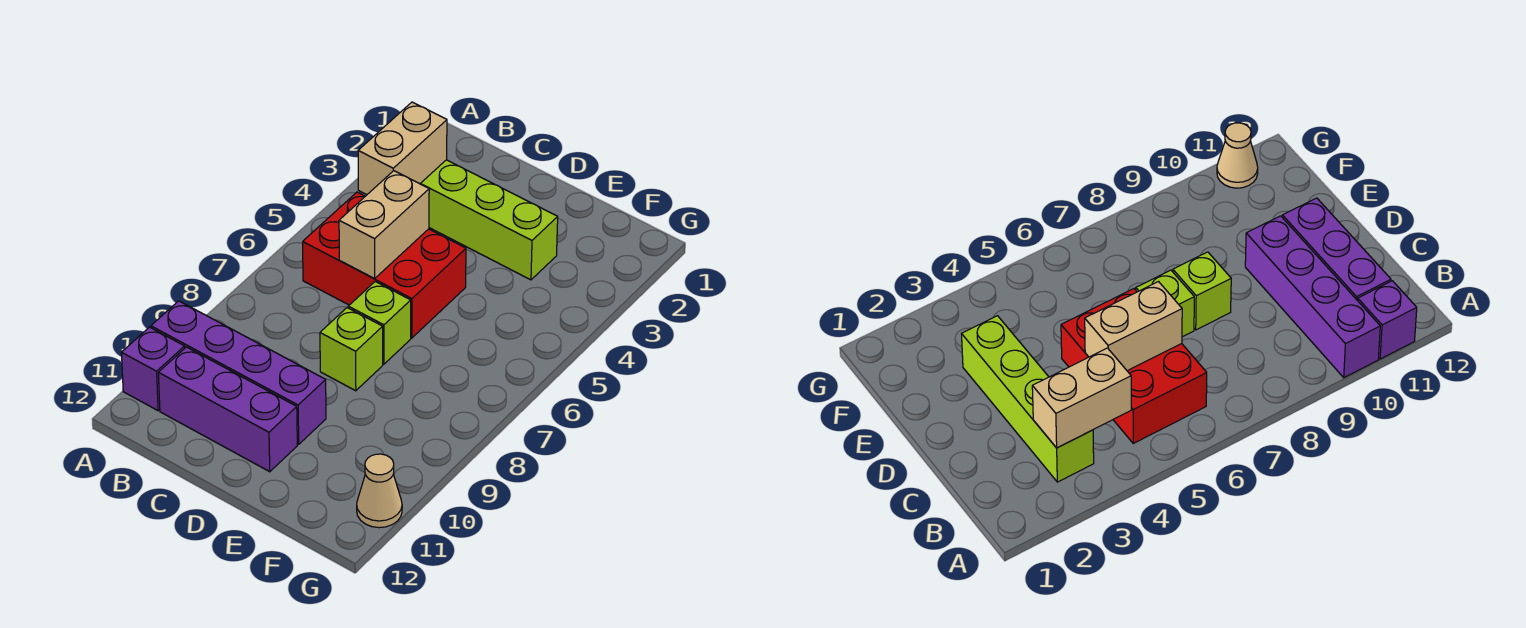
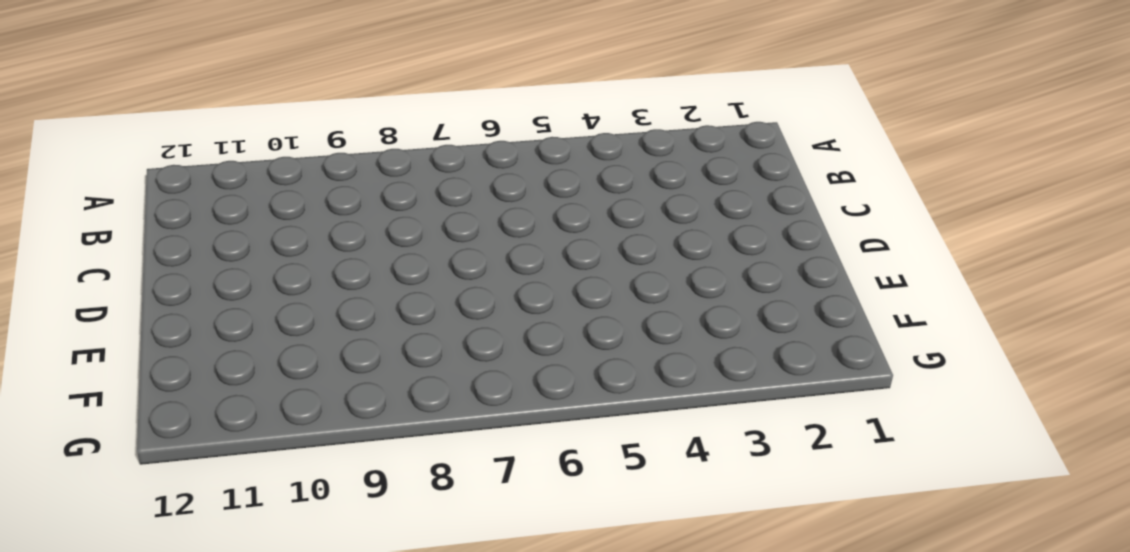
none -> purple brick A10:D10 level 1
none -> purple brick A11 level 1

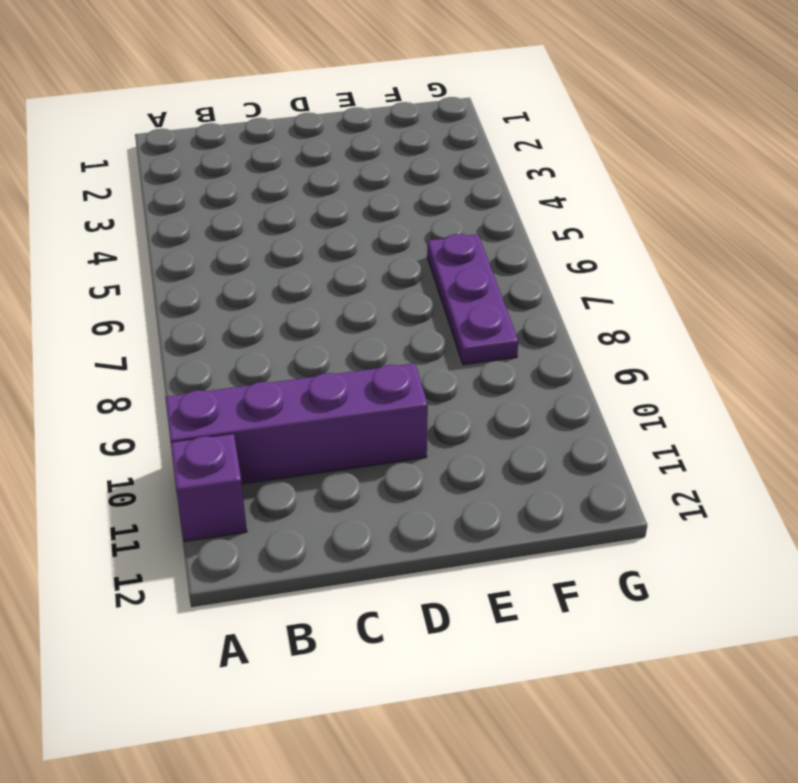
purple plate F6:F8 level 1 -> none
none -> lime brick B3:E3 level 1
none -> red brick B5:D6 level 1

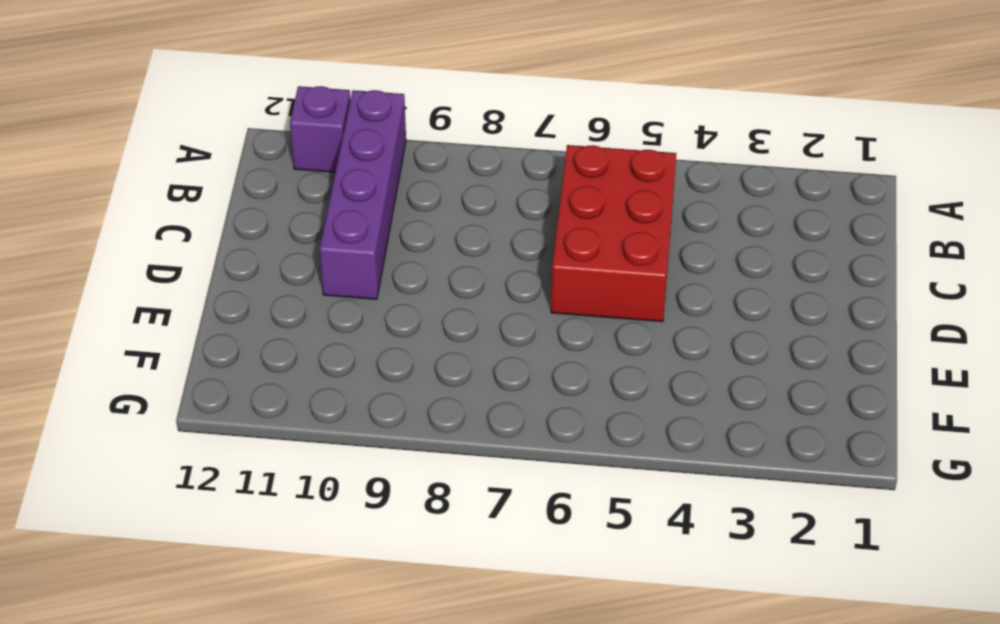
none -> lime brick B3:E3 level 1
none -> purple brick B11:D11 level 1

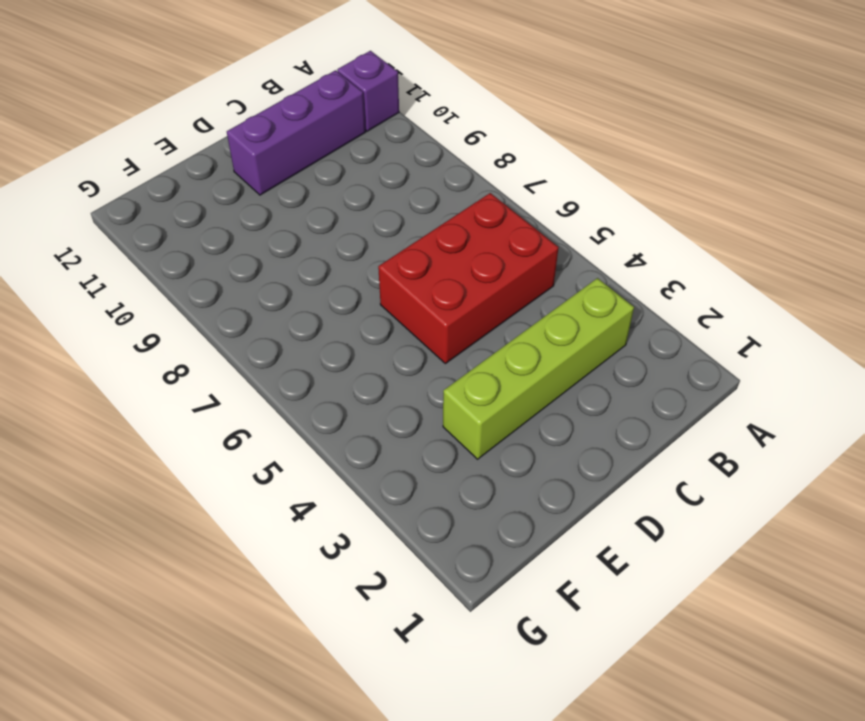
none -> purple brick A10:D10 level 1
none -> lime brick D7 level 1

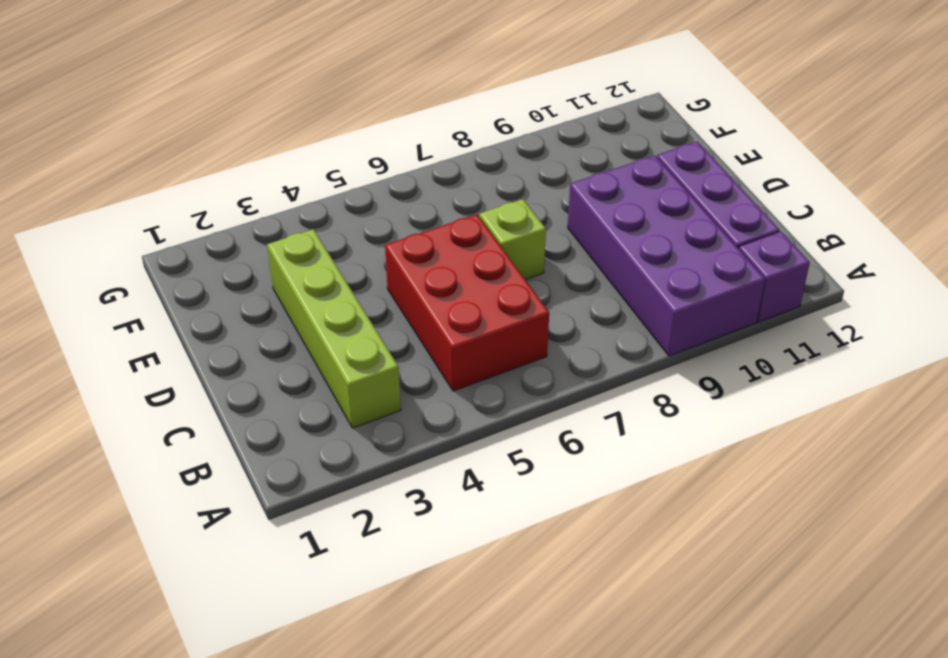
purple brick A9:D10 level 1 -> purple brick A10:D10 level 1
none -> lime brick D8 level 1
none -> tan cone G11 level 1

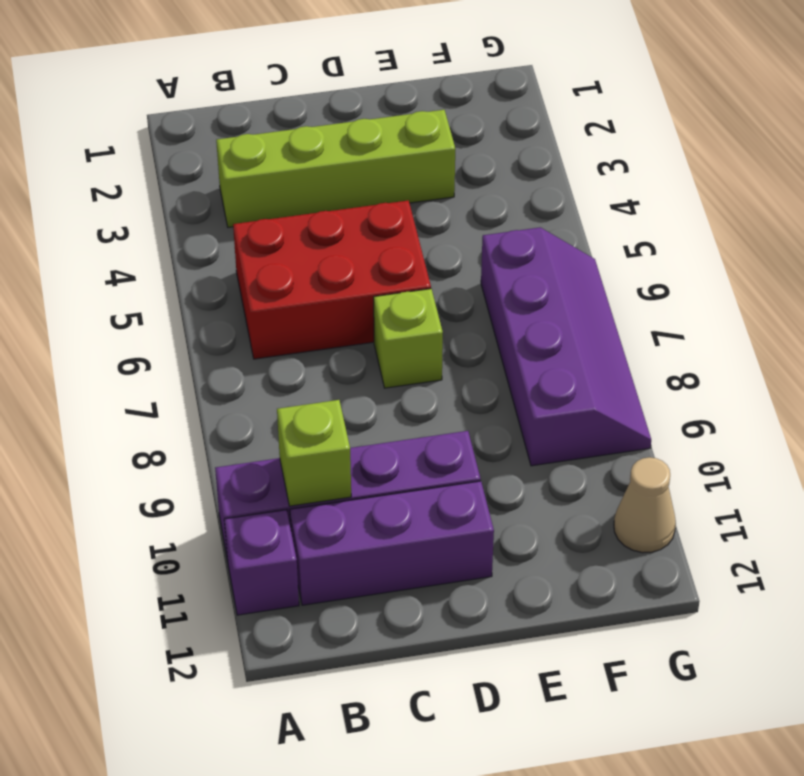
lime brick B10 level 2 -> lime brick D8 level 1
purple slope F6:G9 level 1 top F -> none
none -> tan brick B3:B4 level 2
none -> tan brick C5:C6 level 2

